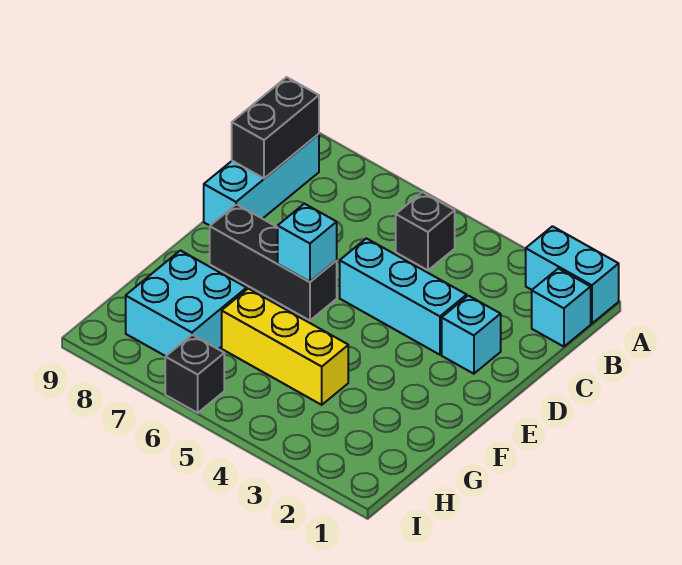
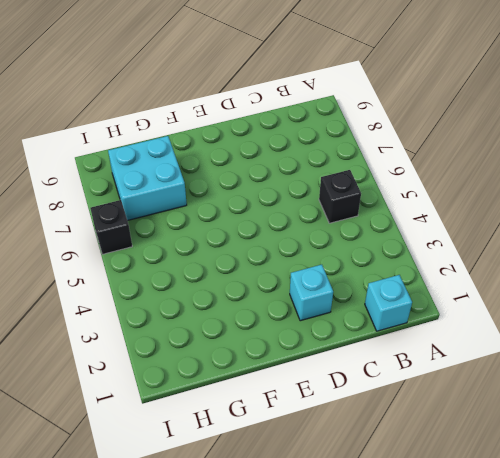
none -> cyan brick A1:A2 level 1
none -> cyan brick B9:D9 level 1
none -> cyan brick D3:D5 level 1

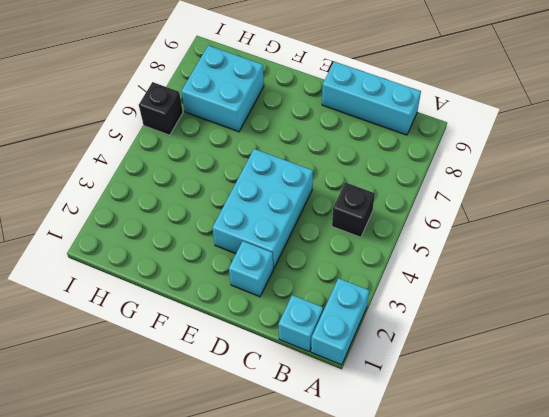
cyan brick D3:E5 level 1 -> cyan brick D3:D5 level 1
none -> black brick E6:E8 level 1
none -> yellow brick G4:G6 level 1
none -> black brick B9:C9 level 2

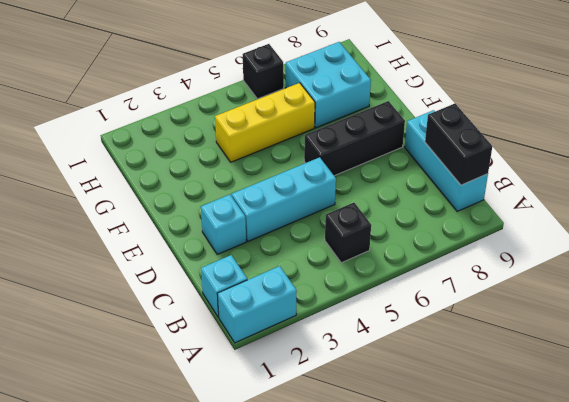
none -> cyan brick E6 level 2

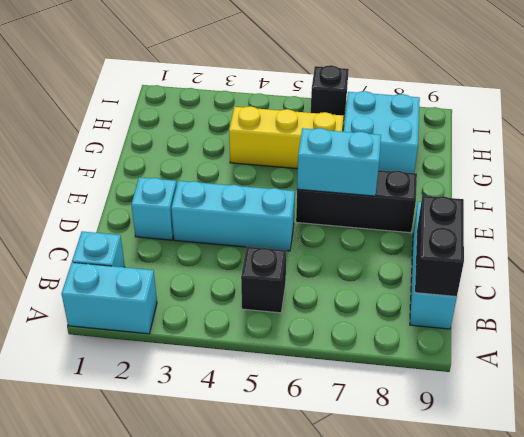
cyan brick E6:E7 level 2 -> cyan brick E6 level 2

